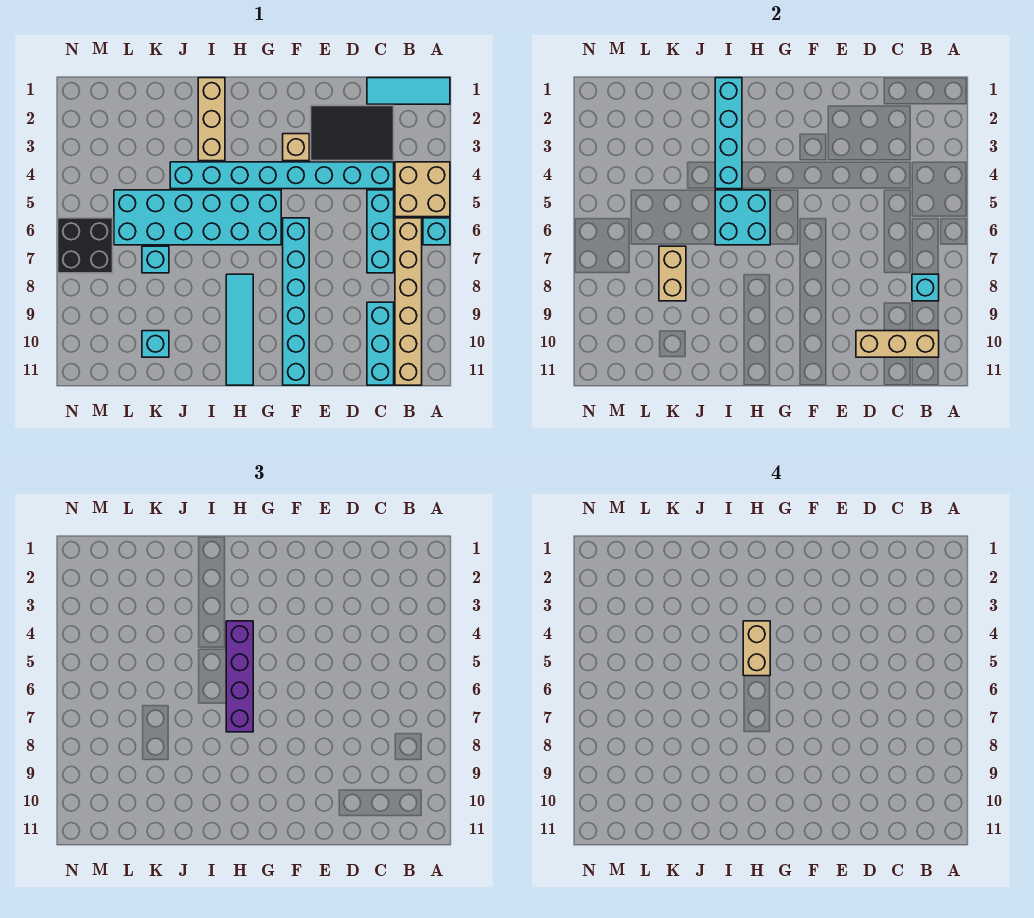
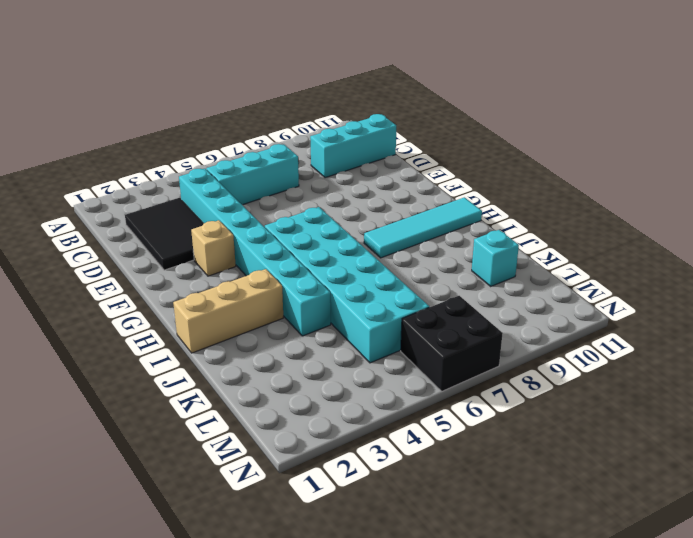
none -> cyan tile A1:C1 level 1
none -> tan brick A4:B5 level 1
none -> cyan brick A6 level 1

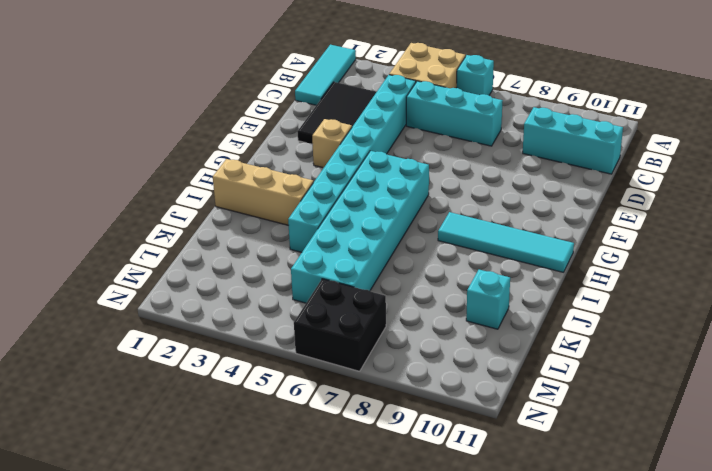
none -> tan brick B6:B11 level 1
none -> cyan brick F6:F11 level 1
none -> cyan brick K7 level 1

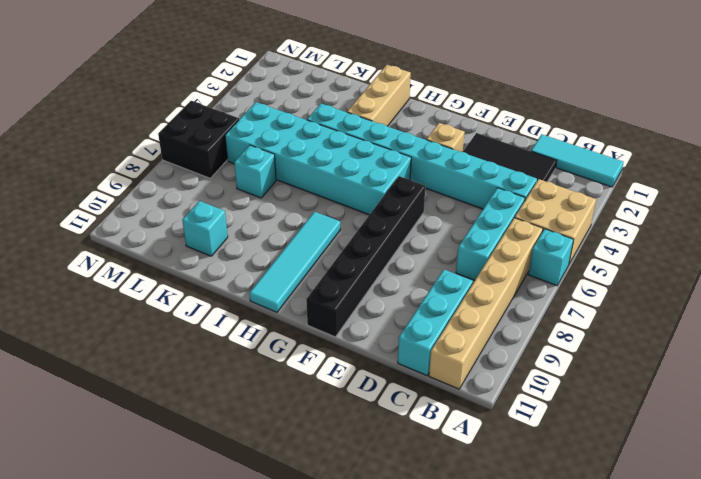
black brick F6:F11 level 1 -> cyan brick F6:F11 level 1
none -> cyan brick B8 level 2
none -> tan brick B10:D10 level 2
none -> cyan brick H5:I6 level 2

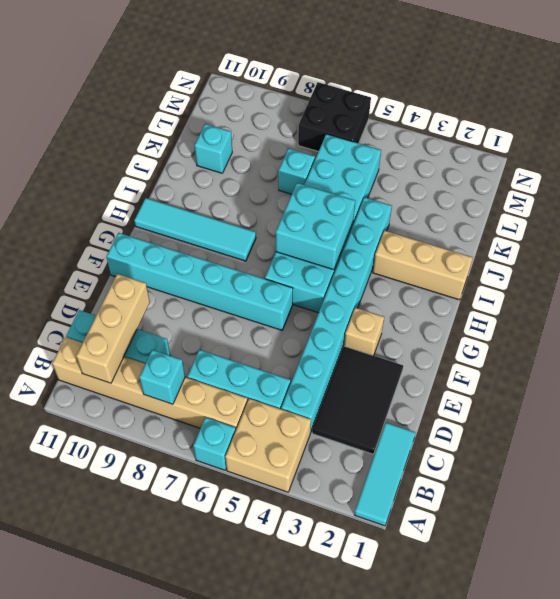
none -> cyan brick I1:I4 level 2
none -> tan brick K7:K8 level 2
none -> purple brick H4:H7 level 3

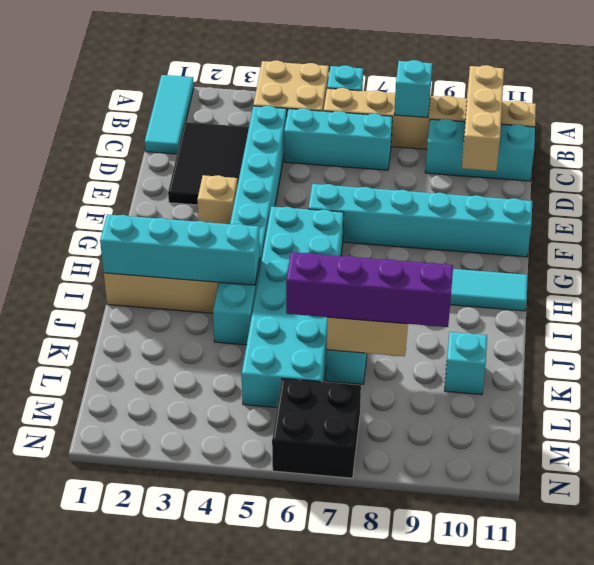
purple brick K6:K9 level 3 -> purple brick H4:H7 level 3
none -> cyan brick H5:I6 level 2
none -> tan brick H4:H5 level 4

